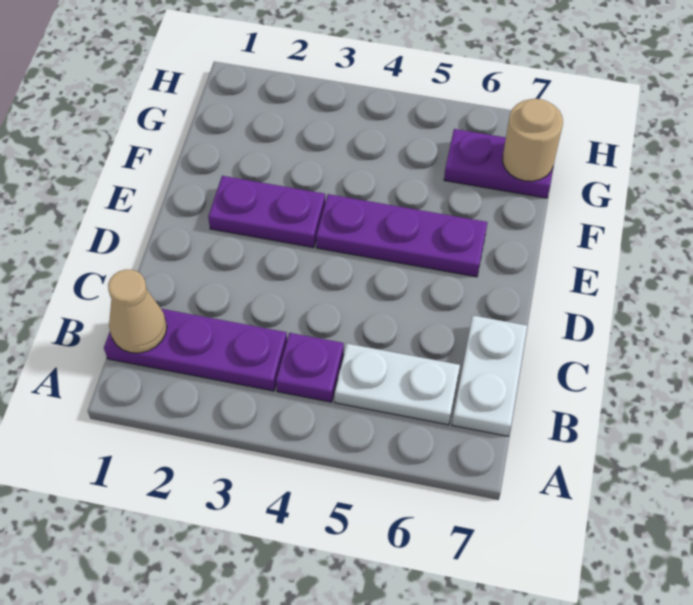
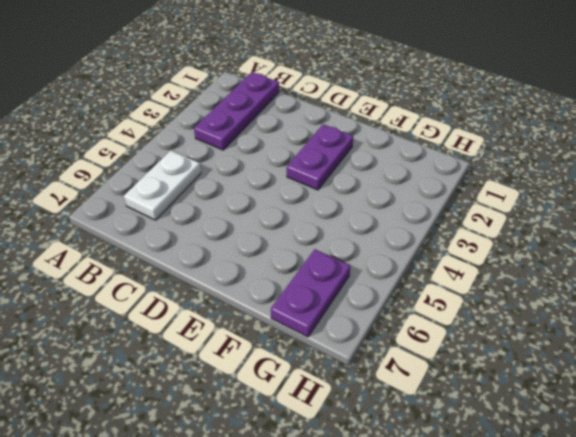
none -> purple plate B4 level 1
none -> white plate B7:C7 level 1

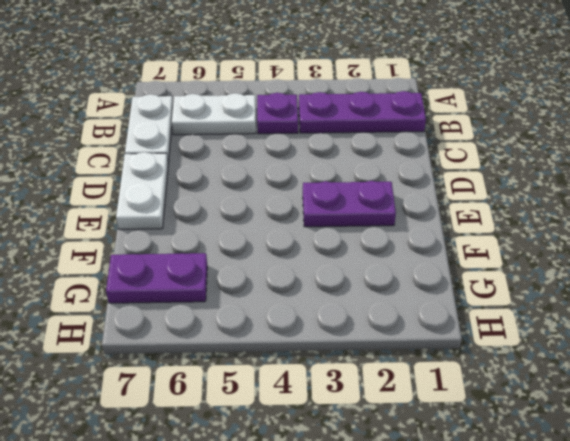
white plate D7:E7 level 1 -> none
none -> purple plate E4:E6 level 1
none -> tan cone B1 level 2

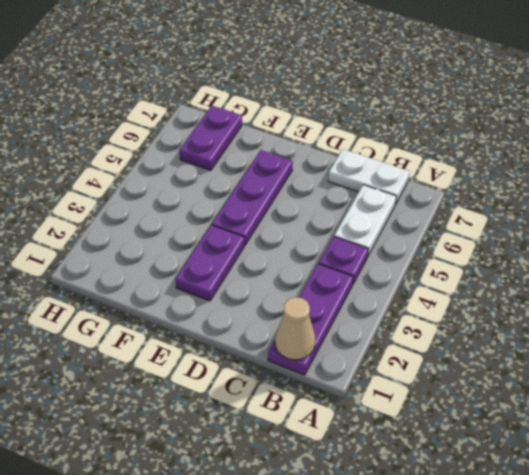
none -> tan round brick G7 level 2

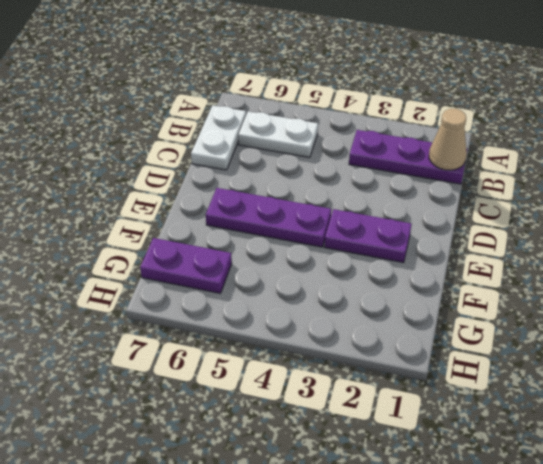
none -> purple plate B4 level 1
none -> tan round brick G7 level 2

